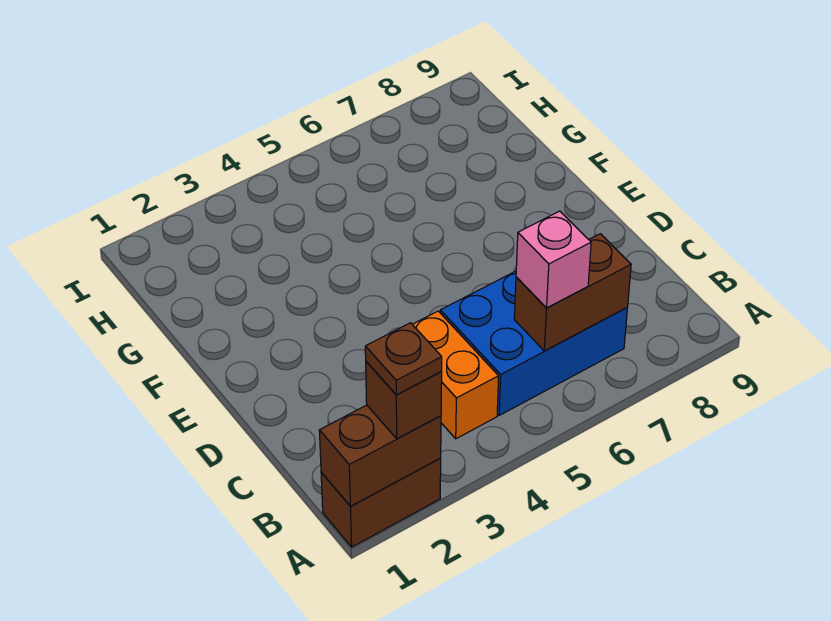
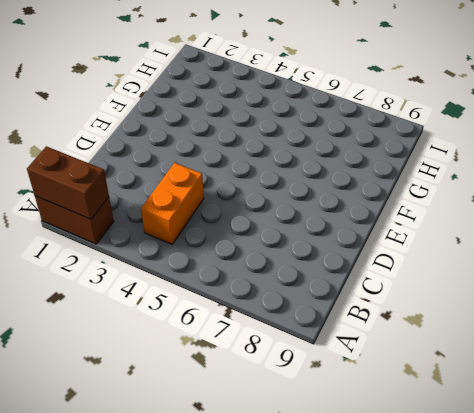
none -> blue brick B5:C7 level 1
none -> brown brick B6:B7 level 2

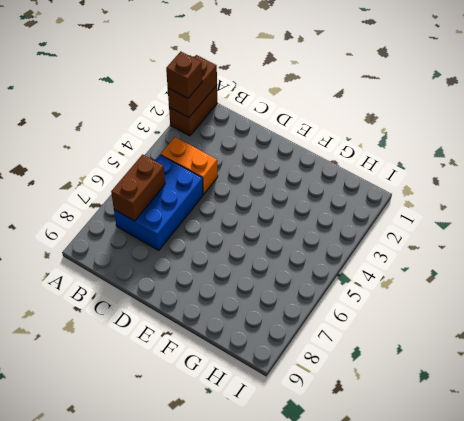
none -> pink brick B6 level 3
none -> brown plate A2 level 4

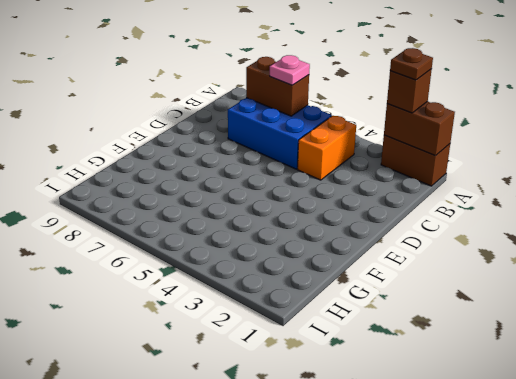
pink plate B6 level 3 -> pink brick B6 level 3

